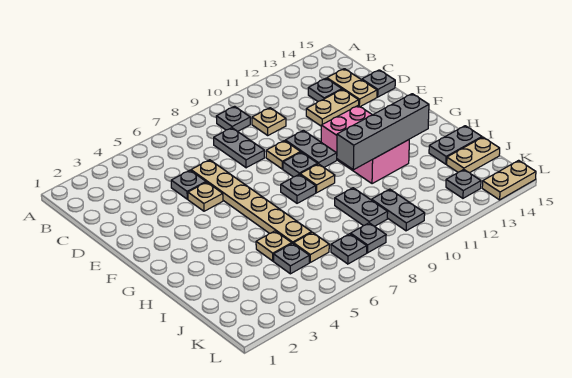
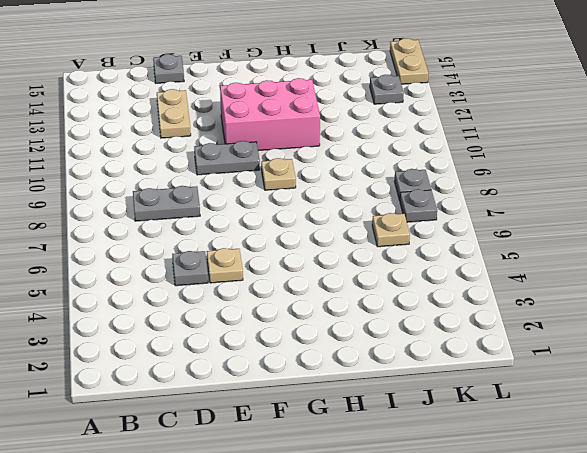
none -> grey plate B9 level 1
none -> tan plate C10 level 1
none -> grey plate C13 level 1

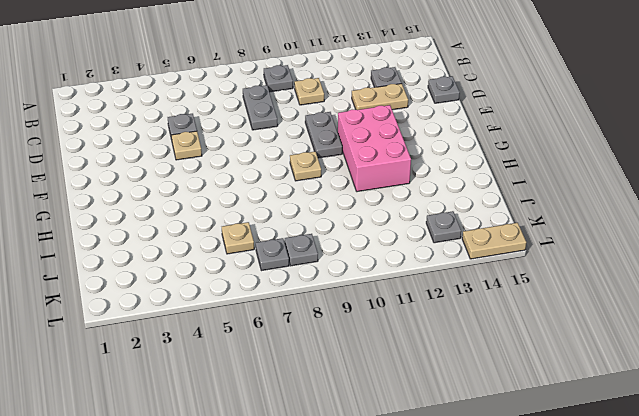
none -> tan plate C14:D14 level 1
none -> tan plate D6:I6 level 1
none -> tan plate E9 level 1

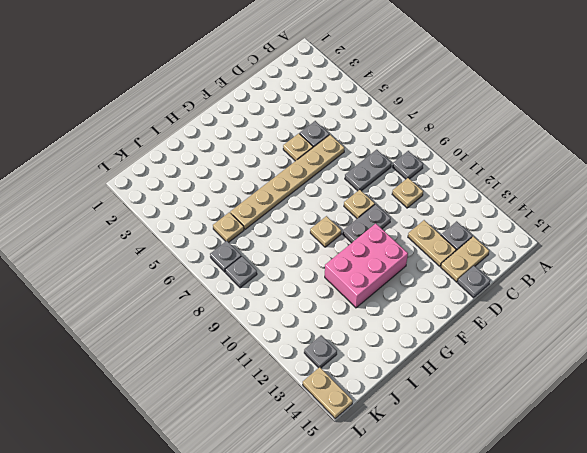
none -> grey plate F9 level 1
none -> grey plate G8 level 1
none -> tan plate I5 level 1

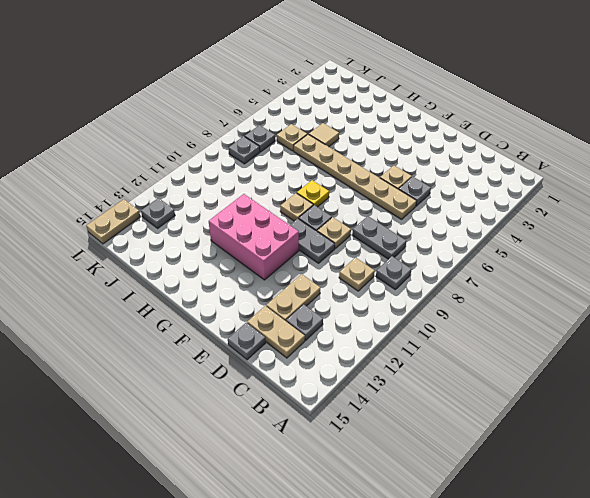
yellow plate G8 level 1 -> grey plate G8 level 1
tan tile I5 level 1 -> tan plate I5 level 1
none -> grey plate I9:J9 level 1
none -> grey plate I14:I15 level 1
none -> grey plate J5 level 1

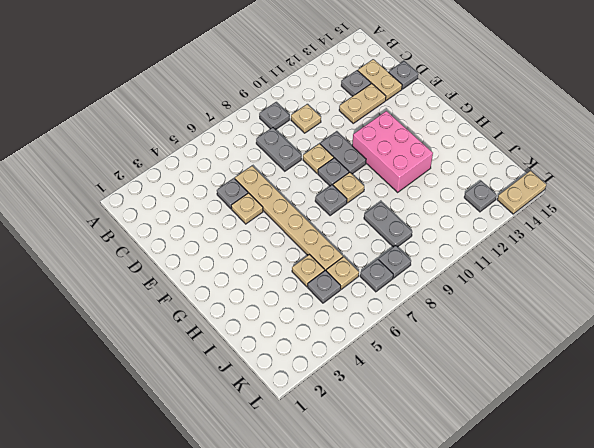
none -> grey plate I14:I15 level 1
none -> grey plate J10:K10 level 1
none -> tan plate J14:J15 level 1

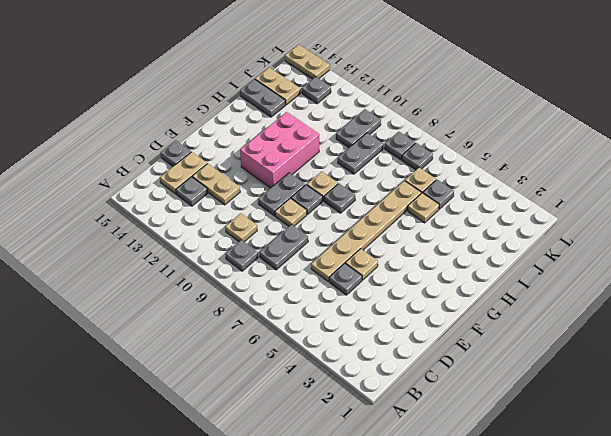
none -> grey brick H10:H13 level 2

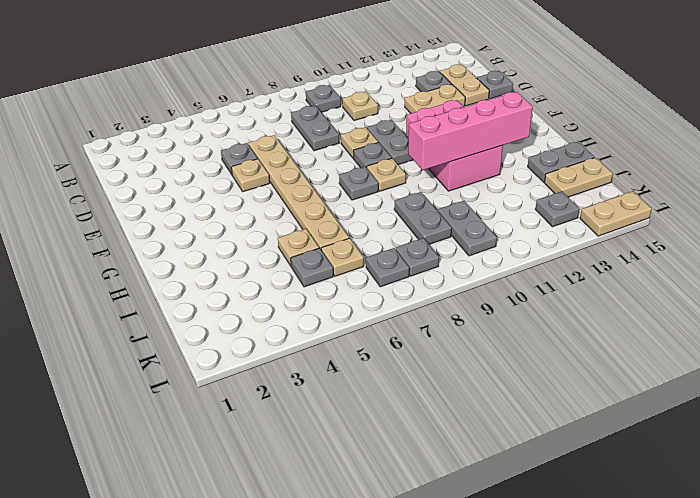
pink brick H10:H13 level 2 -> grey brick H10:H13 level 2

